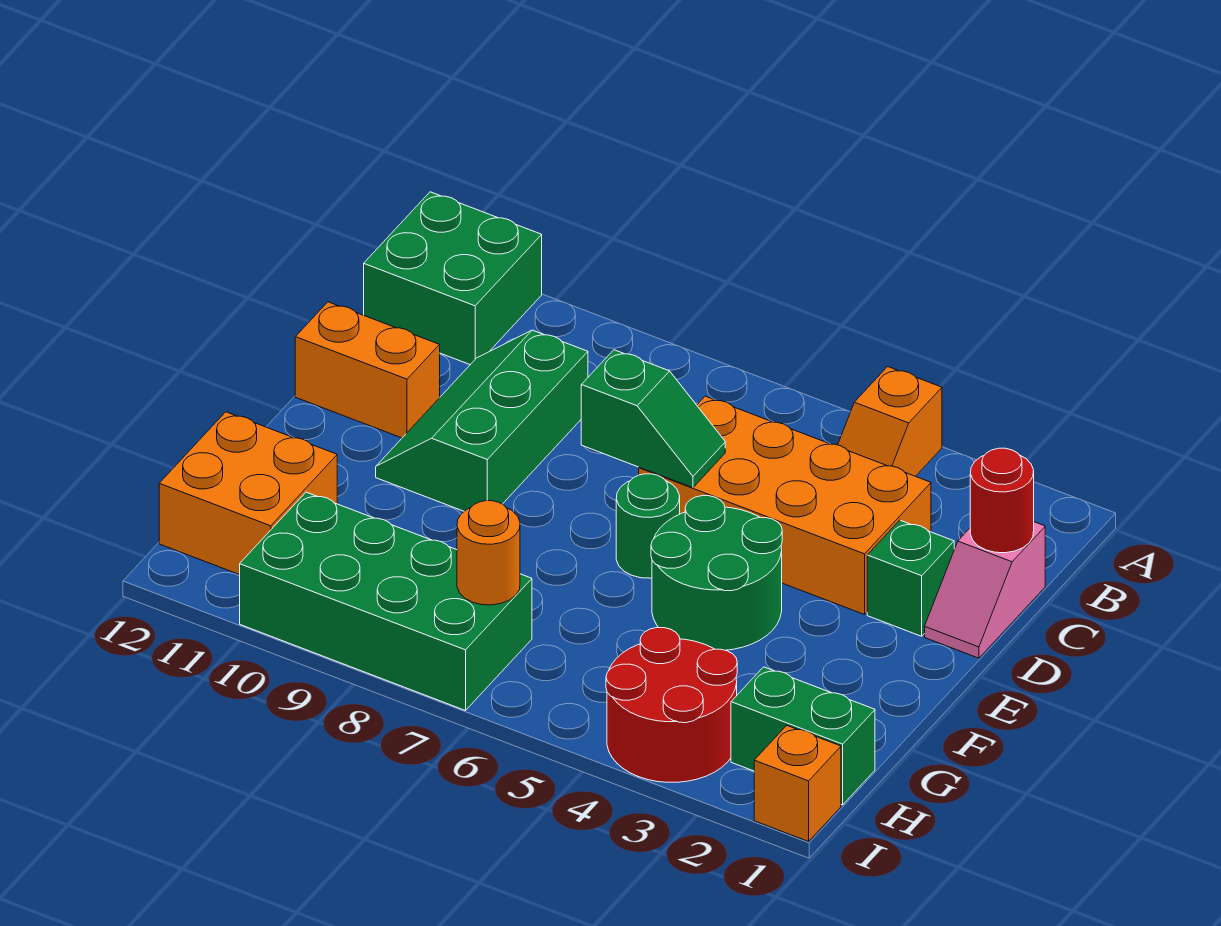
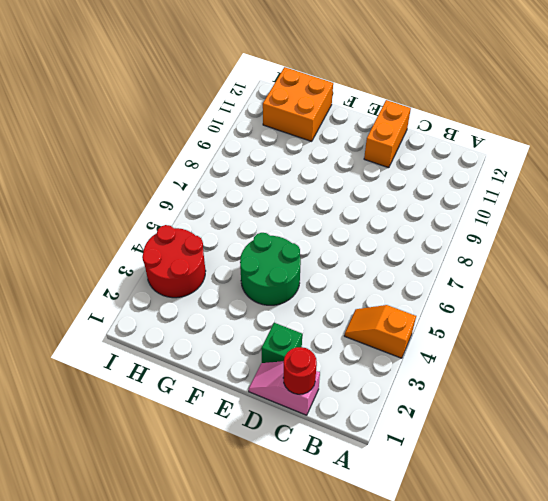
none -> green brick A11:B12 level 1
none -> orange brick C3:D6 level 1
none -> green slope C9:E10 level 1 top 9

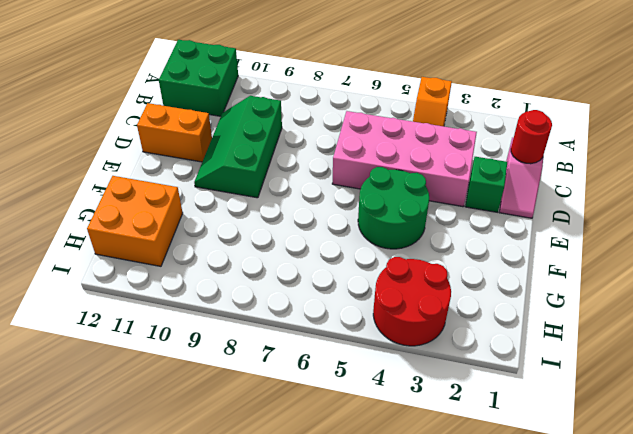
pink brick C3:D6 level 1 -> orange brick C3:D6 level 1
none -> green round brick E6 level 1
none -> green brick H1:H2 level 1
none -> green brick H7:I10 level 1

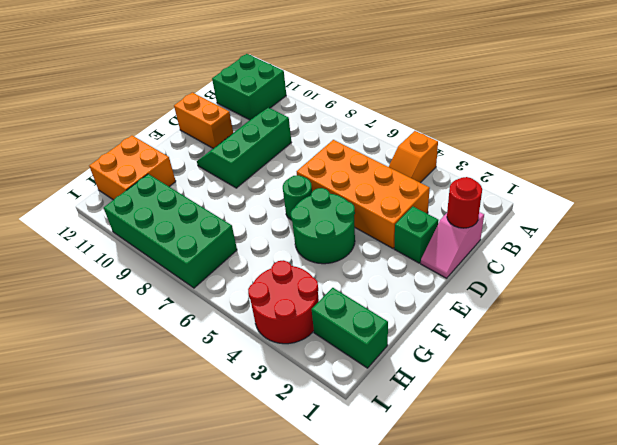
none -> orange brick I1 level 1
none -> green slope D6:D7 level 2 top 7
none -> orange round brick H7 level 2

